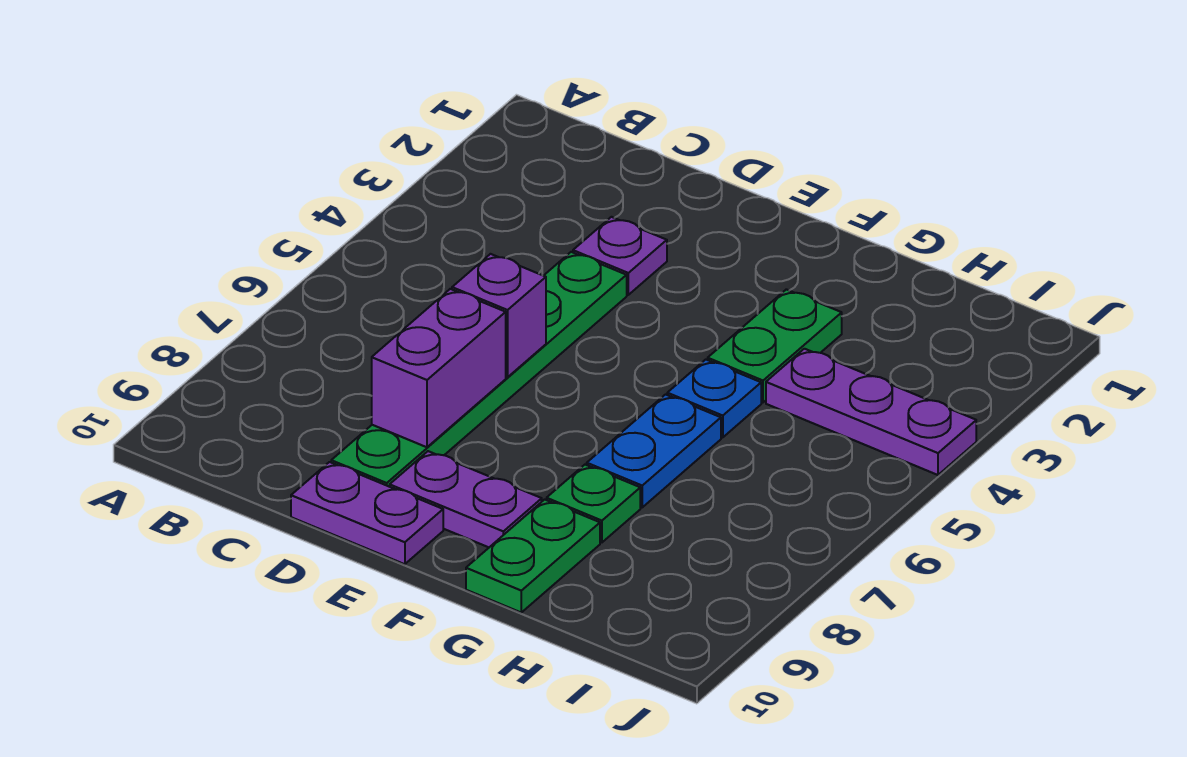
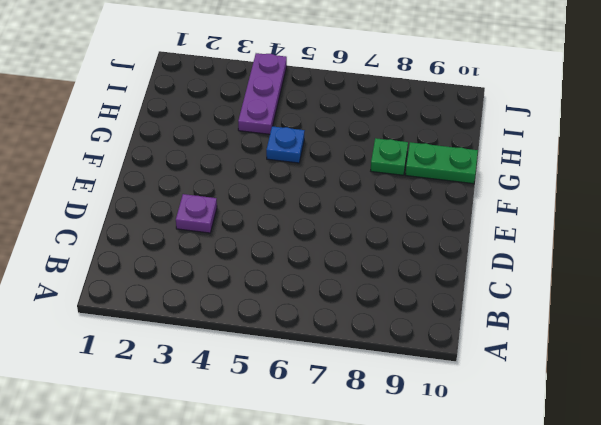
none -> green plate D4:D9 level 1
none -> purple plate D10:E10 level 1
none -> purple plate E9:F9 level 1

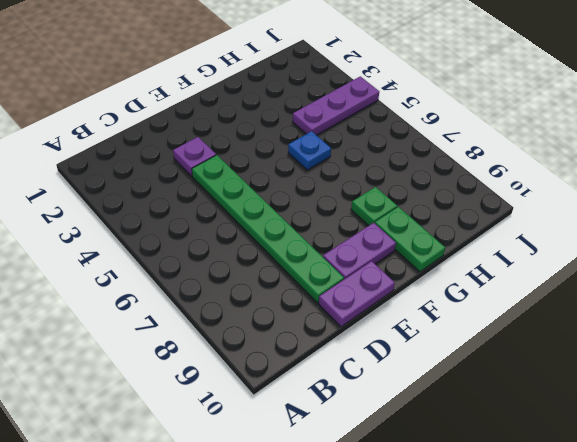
none -> green plate G3:G4 level 1
none -> blue plate G6:G7 level 1
none -> purple brick D6 level 2

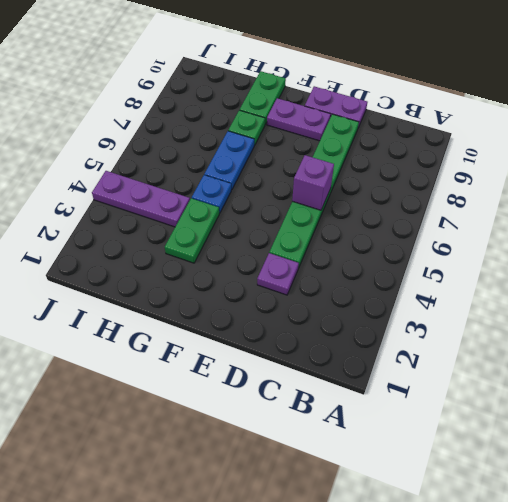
none -> purple brick D7:D8 level 2

